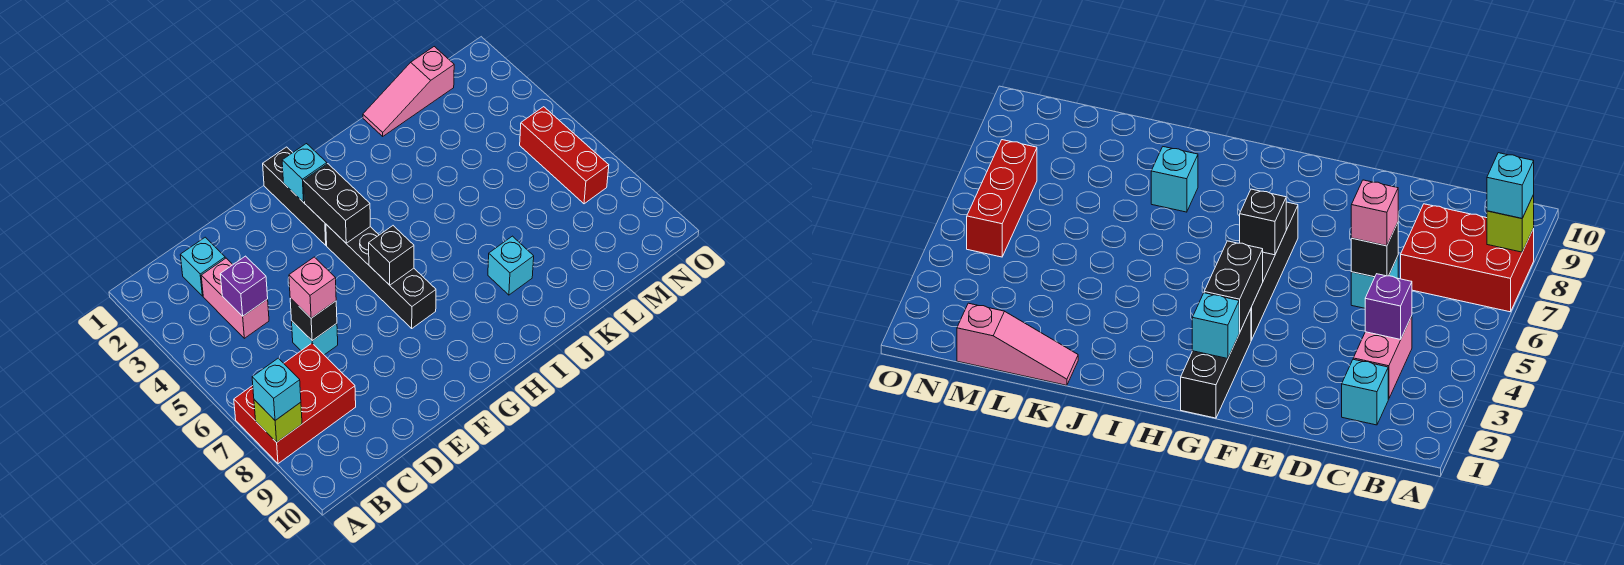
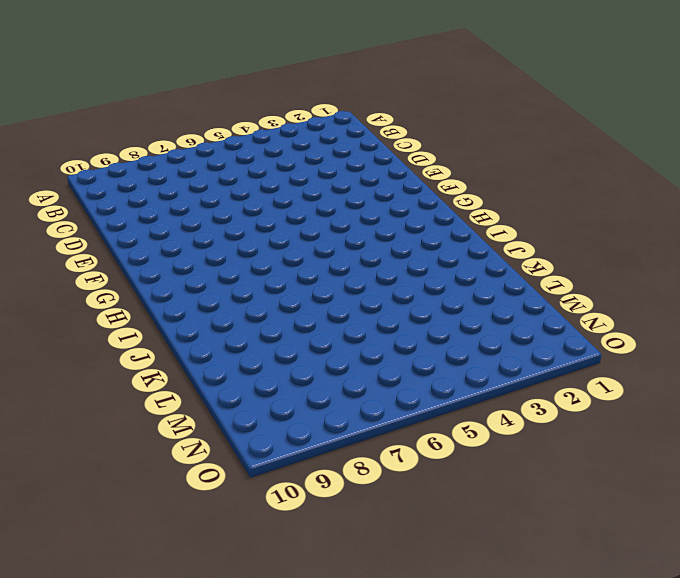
none -> red brick A7:C8 level 1
none -> cyan brick C2 level 1
none -> pink brick C3:C4 level 1

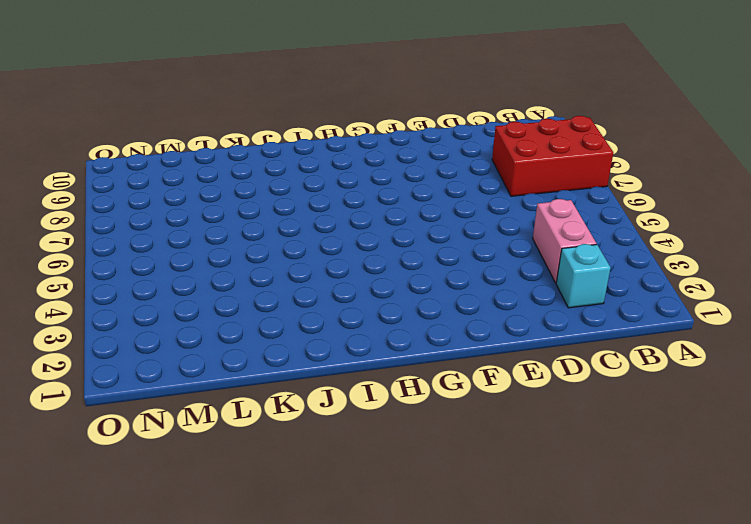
none -> cyan brick D6 level 1
none -> black brick G1:G3 level 1
none -> black brick G4:G7 level 1

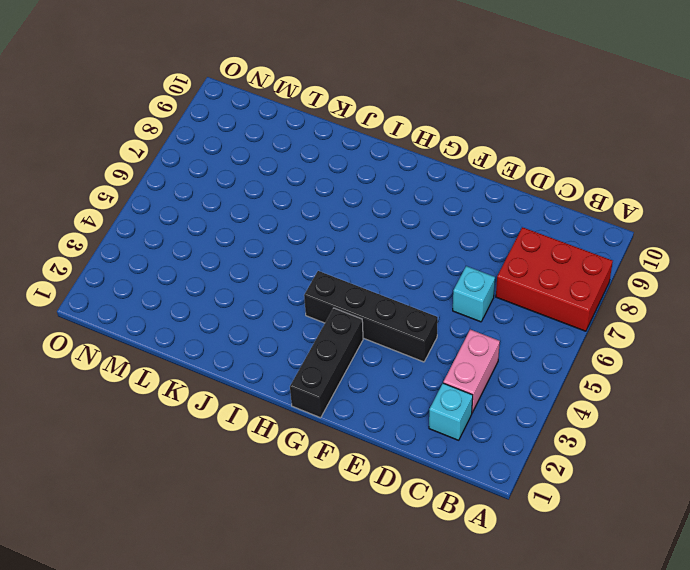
black brick E4:H4 level 1 -> black brick G4:G7 level 1
none -> cyan brick J8 level 1
none -> pink slope K1:M1 level 1 top M
none -> red brick N5:N7 level 1

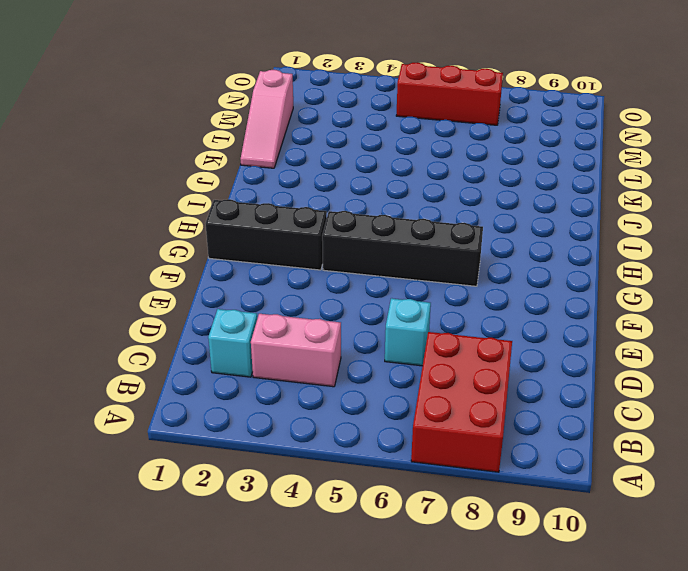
none -> cyan brick J8 level 1
none -> lime brick A8 level 2
none -> purple brick C4 level 2

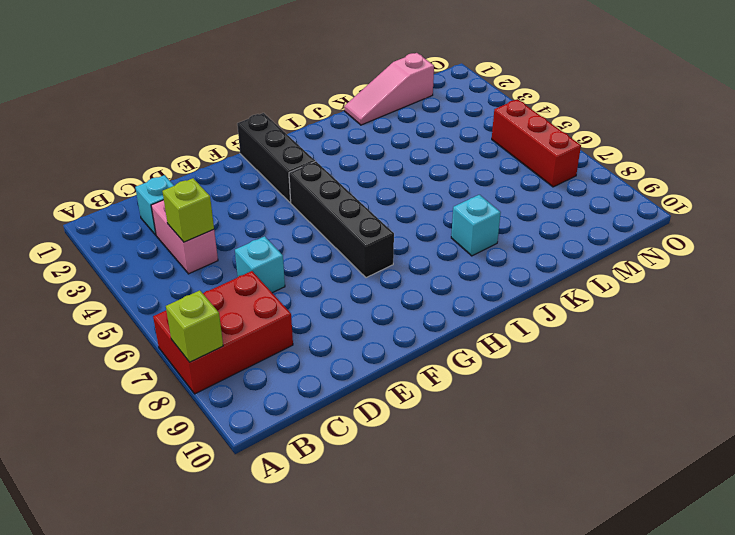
lime brick C4 level 2 -> purple brick C4 level 2
none -> black brick D6 level 2
none -> cyan brick G2 level 2
none -> black brick G3:G4 level 2

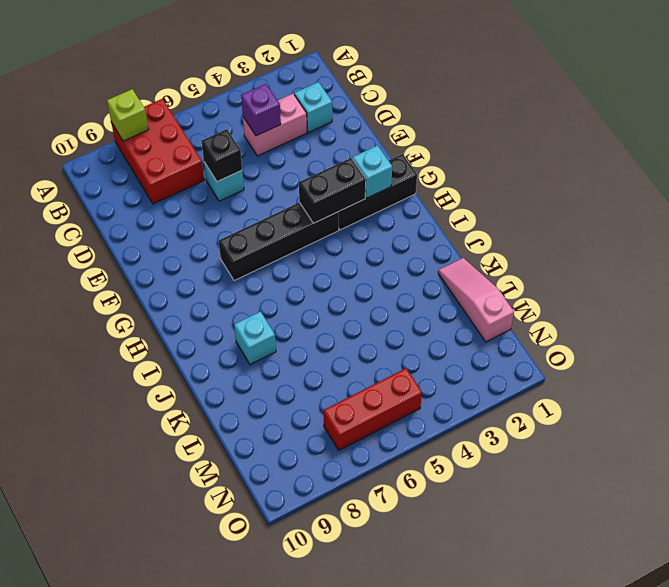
none -> black brick G6 level 2
none -> cyan brick A8 level 3
none -> pink brick D6 level 3

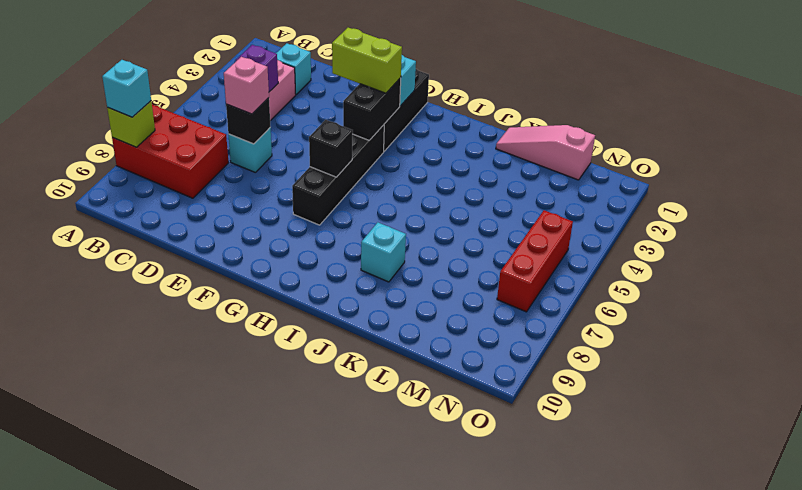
lime brick F3:G3 level 3 -> none

